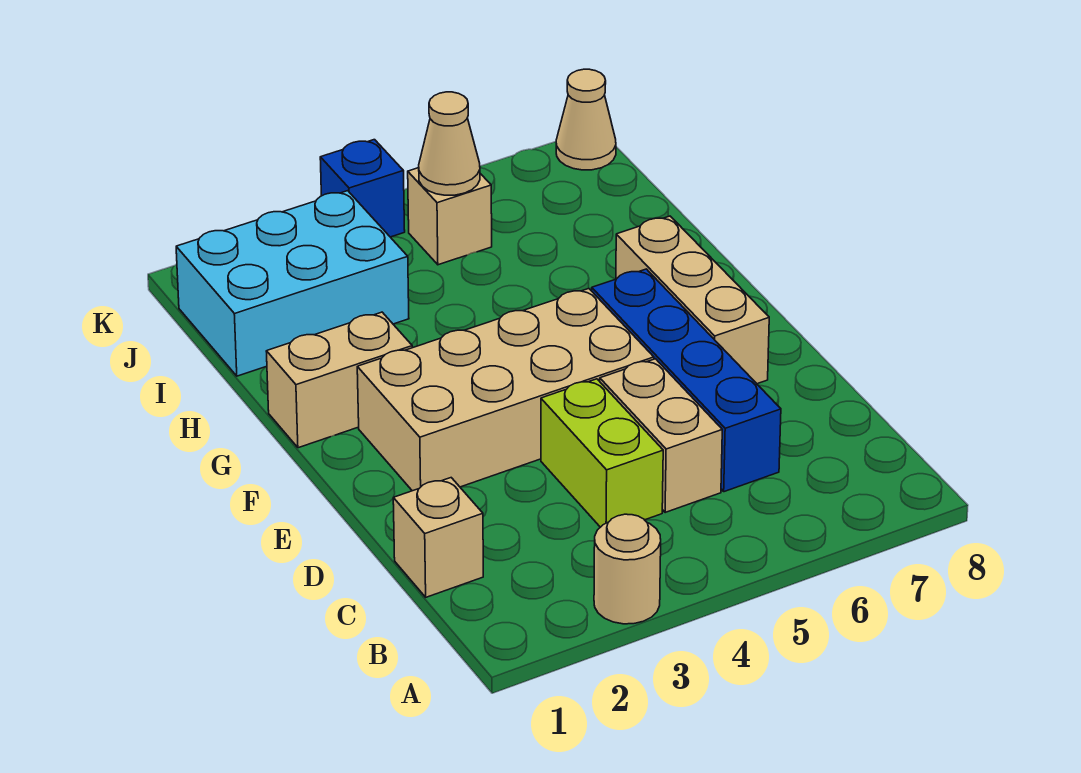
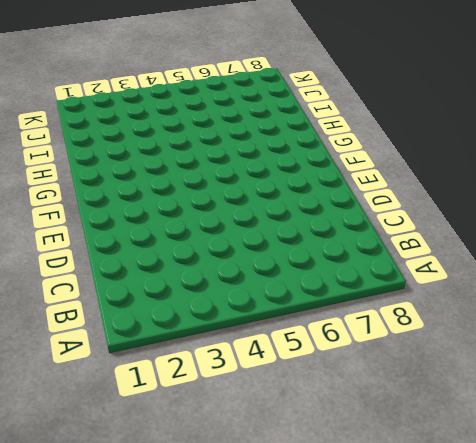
none -> tan round brick A3 level 1
none -> tan brick C1 level 1
none -> lime brick C4:D4 level 1

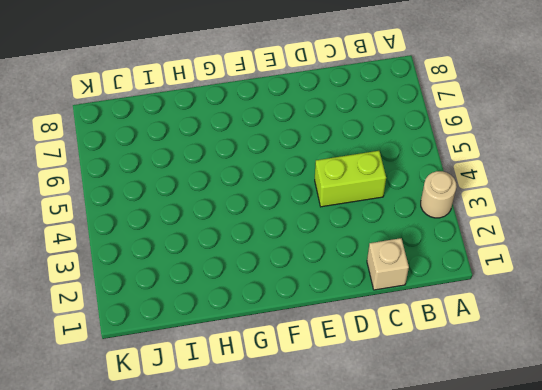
none -> tan brick C5:D5 level 1
none -> blue brick C6:F6 level 1
none -> tan brick E2:F5 level 1

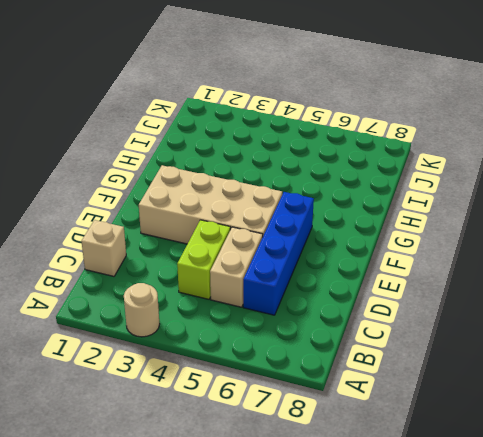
none -> tan brick E7:G7 level 1
none -> tan brick G1:G2 level 1
none -> cyan brick I1:J3 level 1

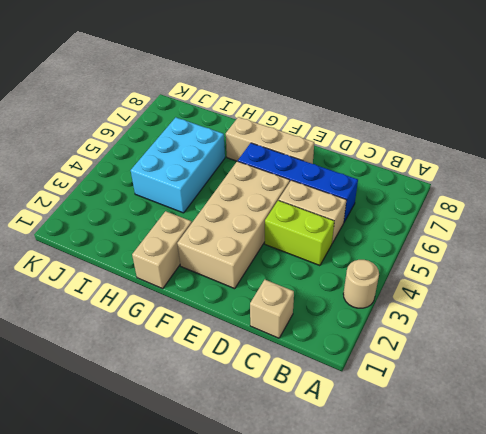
cyan brick H4:I6 level 1 -> cyan brick I1:J3 level 1
none -> tan brick J5 level 1
none -> blue brick K4 level 1
none -> tan cone K8 level 1

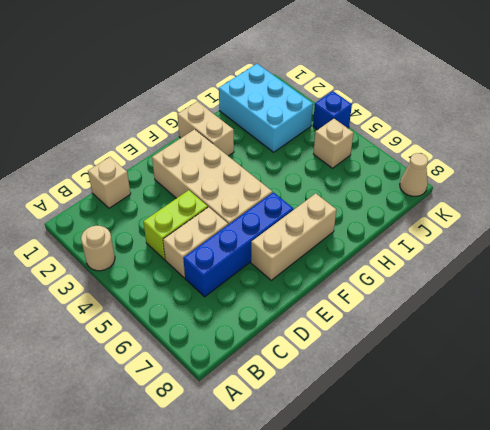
none -> tan cone J5 level 2

